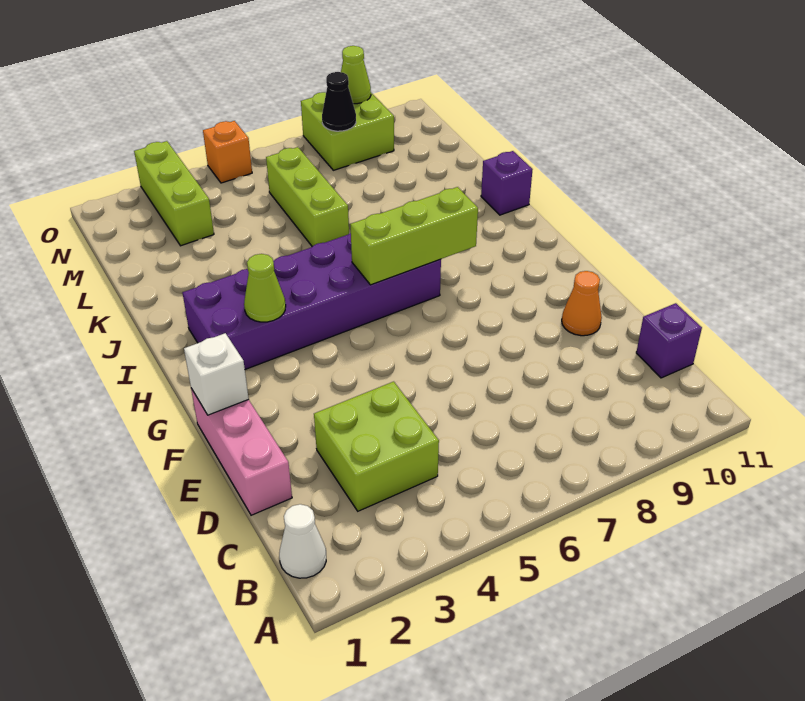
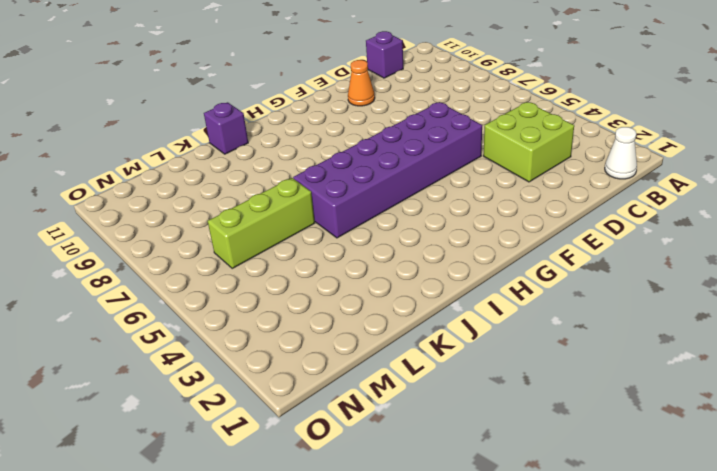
purple brick E5:J6 level 1 -> purple brick H2:I7 level 1
none -> pink brick D1:F1 level 1
none -> lime brick M3:O3 level 1
none -> lime brick N8:O9 level 1

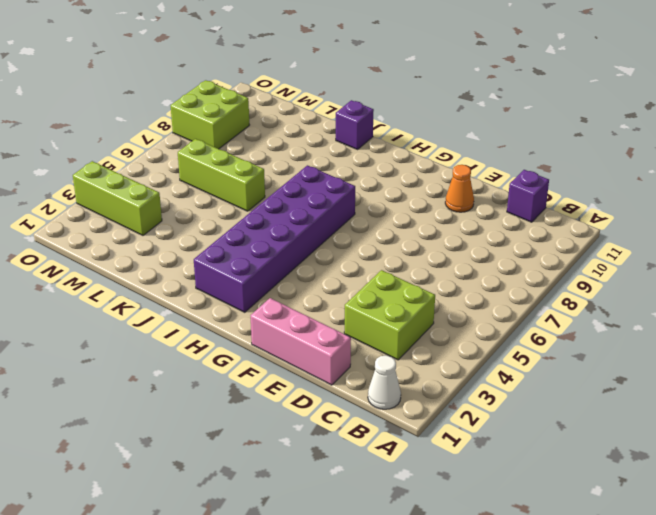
none -> orange brick O5 level 1
none -> white brick F1 level 2
none -> lime cone H3 level 2

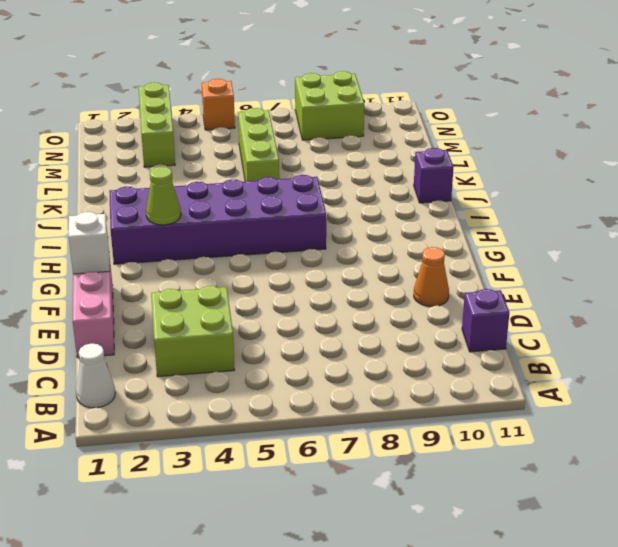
none -> lime brick H6:H8 level 2
none -> black cone N8 level 2
none -> lime cone O9 level 2

